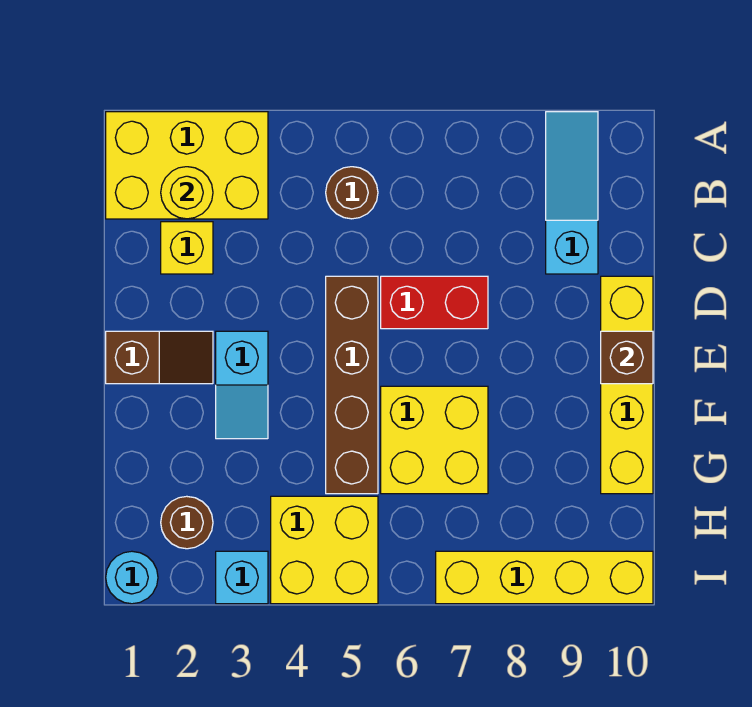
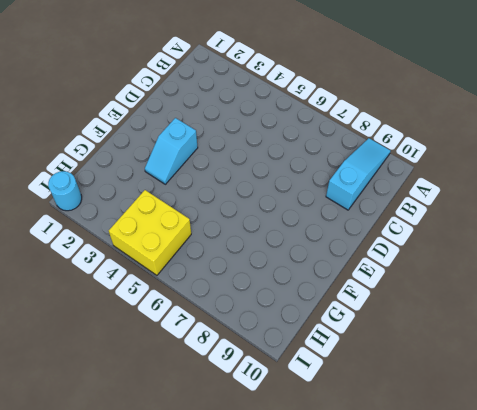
none -> yellow brick A1:B3 level 1
none -> brown round brick B5 level 1
none -> yellow brick C2 level 1

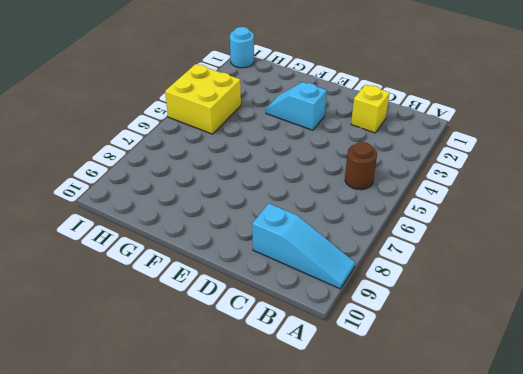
none -> yellow brick A1:B3 level 1
none -> brown brick D5:G5 level 1
none -> red brick D6:D7 level 1

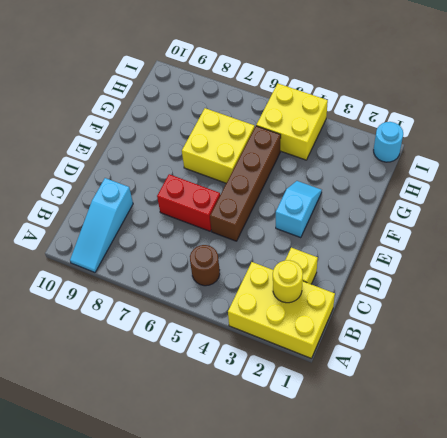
none -> yellow brick D10:G10 level 1
none -> brown slope E1:E2 level 1 top 1
none -> brown round brick H2 level 1

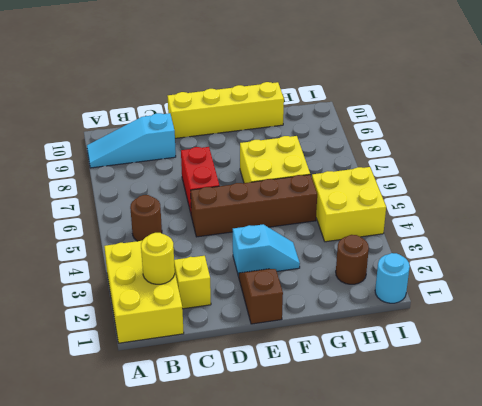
none -> cyan brick I3 level 1
none -> yellow brick I7:I10 level 1
none -> brown brick E10 level 2

